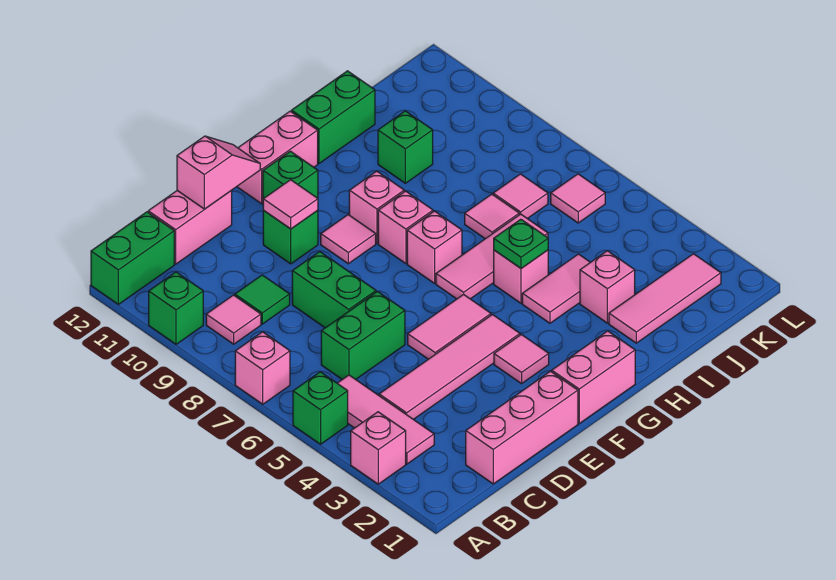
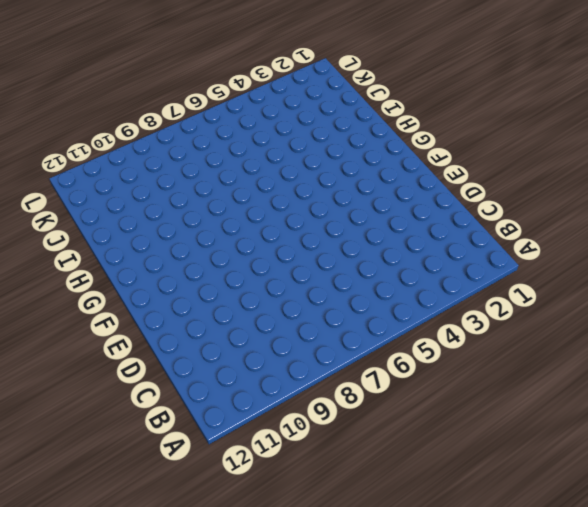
none -> pink brick A3 level 1
none -> green brick A5 level 1
none -> pink brick A7 level 1
none -> green brick A10 level 1

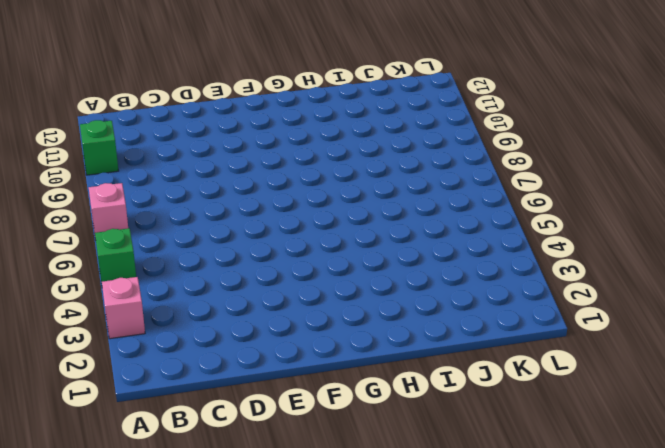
none -> green brick A12:B12 level 1
none -> pink tile B3:B5 level 1
none -> pink tile B9 level 1
none -> pink brick C1:E1 level 1

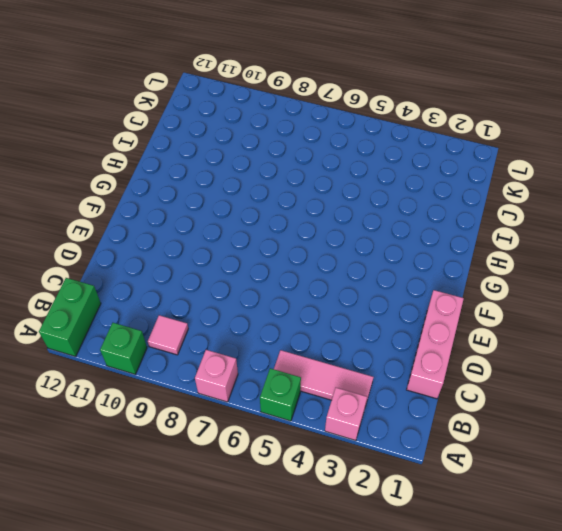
none -> pink tile C4:F4 level 1
none -> green brick C6:D6 level 1
none -> green tile C9 level 1
none -> pink brick C12:D12 level 1

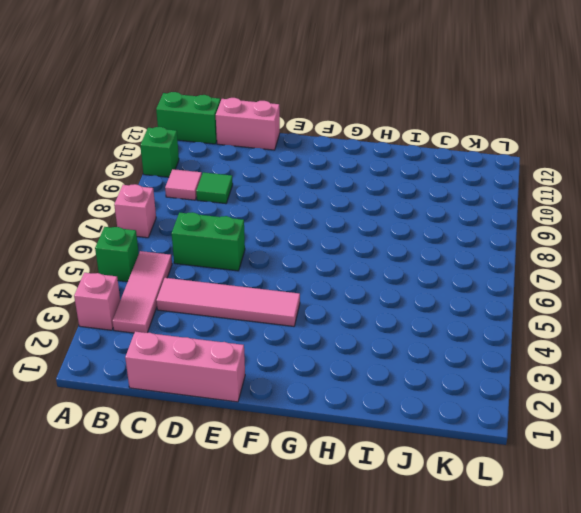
none -> green brick D7:D8 level 1
none -> pink tile E5:F5 level 1
none -> green brick E10 level 1
none -> pink brick F1:G1 level 1

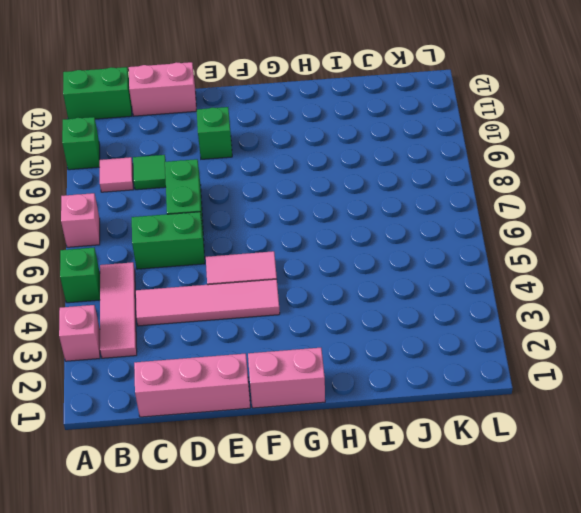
none -> pink tile F3 level 1
none -> pink tile F9 level 1
none -> green brick F11 level 1
none -> pink brick F12:G12 level 1

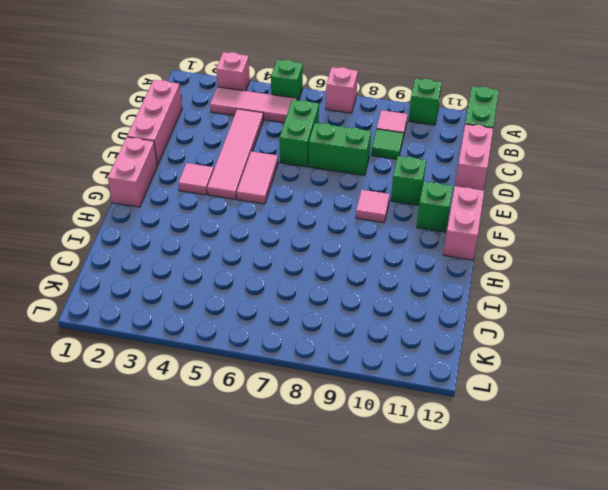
none -> pink tile G6:I6 level 1
none -> pink brick G7 level 1
none -> pink brick G8 level 1
none -> pink brick G9 level 1

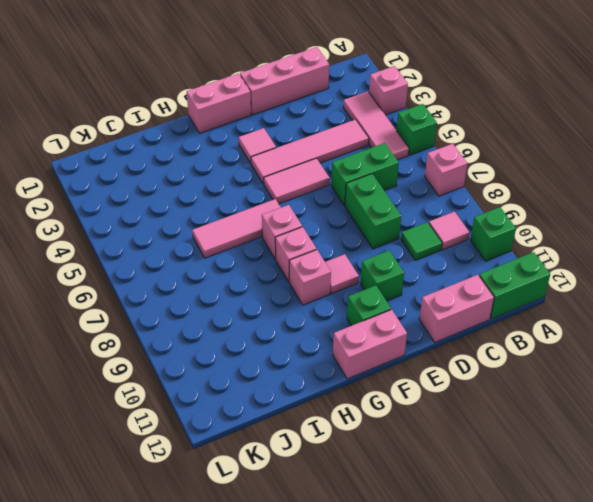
none -> pink tile H4:I4 level 1
none -> pink brick H5 level 1
none -> green brick H12:I12 level 1
none -> pink tile I2:K2 level 1

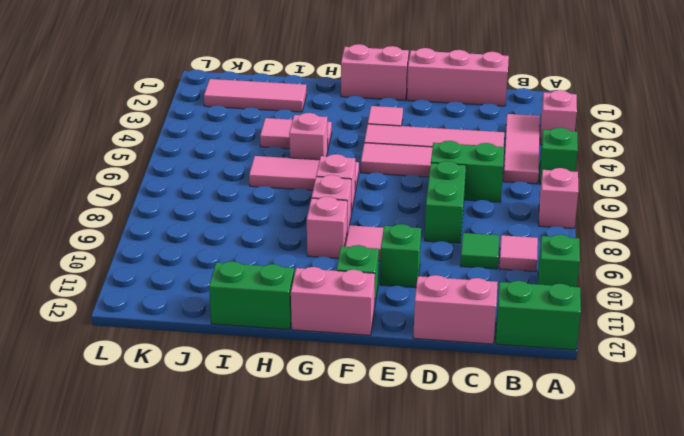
none -> pink brick I3 level 1
none -> pink tile I7 level 1
none -> green brick I10 level 1
none -> pink tile J7 level 1

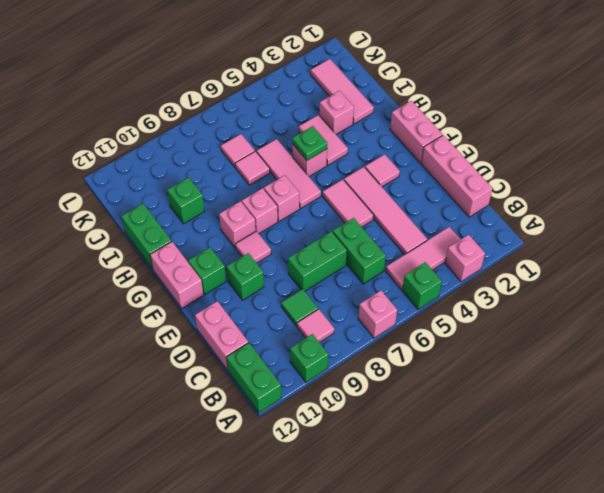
none -> pink tile K6 level 1
none -> pink slope D12:E12 level 2 top D
none -> pink tile E10 level 2

